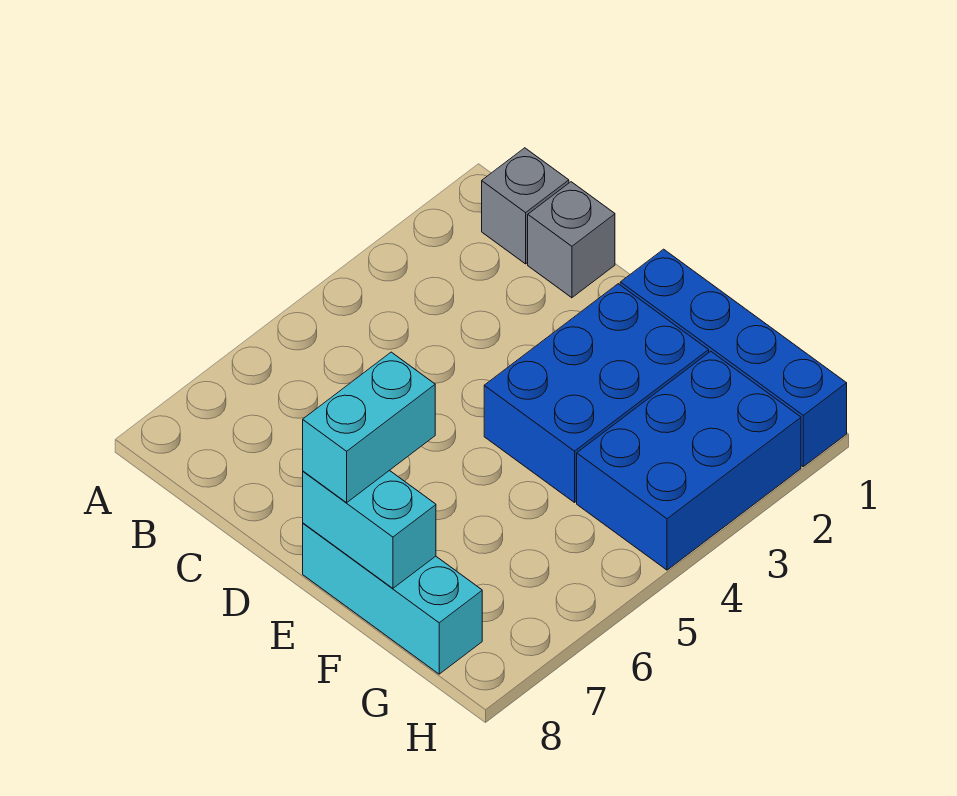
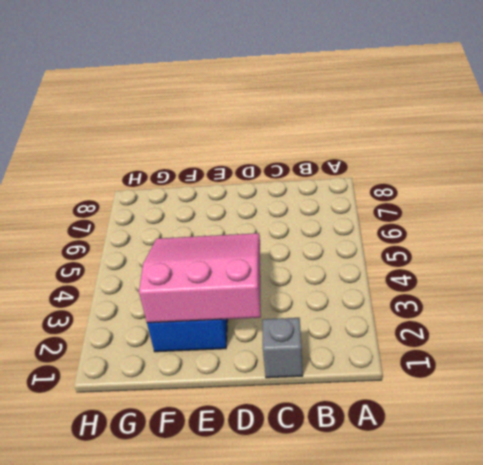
pink slope D2:F4 level 2 top 2 -> none
none -> grey brick B1 level 1
none -> blue brick E1:H1 level 1

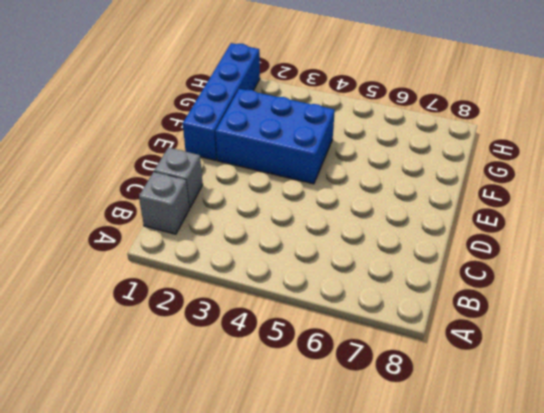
none -> cyan brick E8:G8 level 1
none -> blue brick G2:H4 level 1

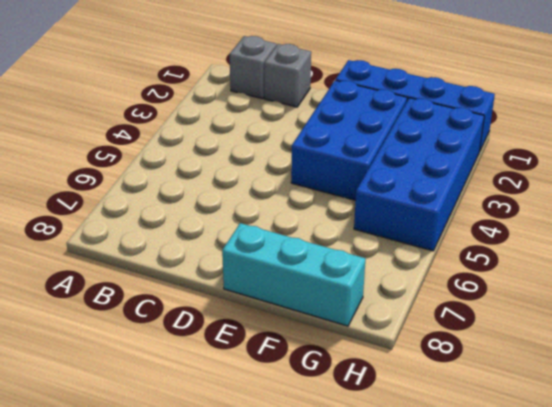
blue brick G2:H5 level 1 -> blue brick G2:H4 level 1
none -> cyan brick E8:F8 level 2
none -> cyan brick E7:E8 level 3

